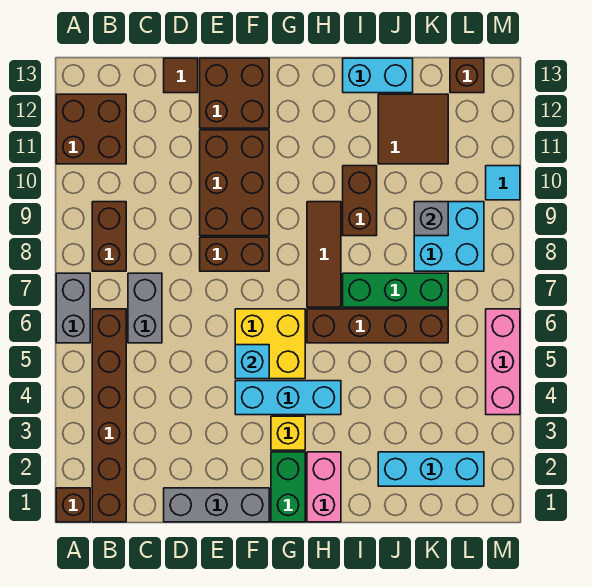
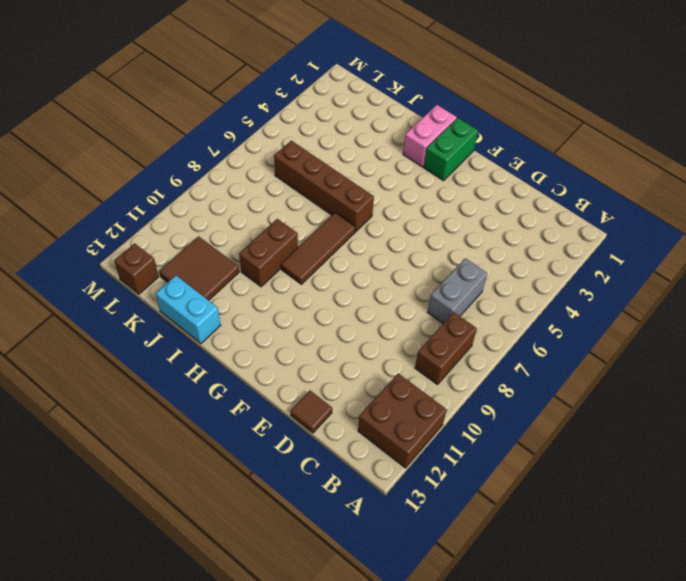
none -> brown brick A1 level 1
none -> grey brick A6:A7 level 1
none -> brown brick B1:B6 level 1

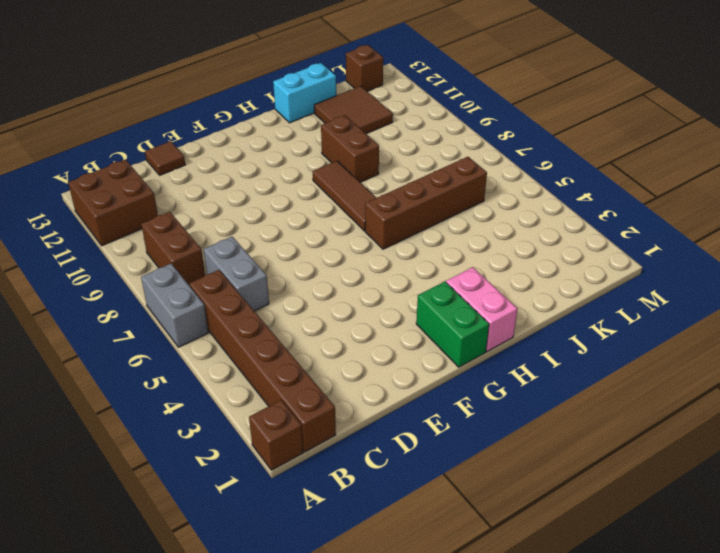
none -> grey brick D1:F1 level 1
none -> brown brick E8:F8 level 1
none -> brown brick E9:F11 level 1

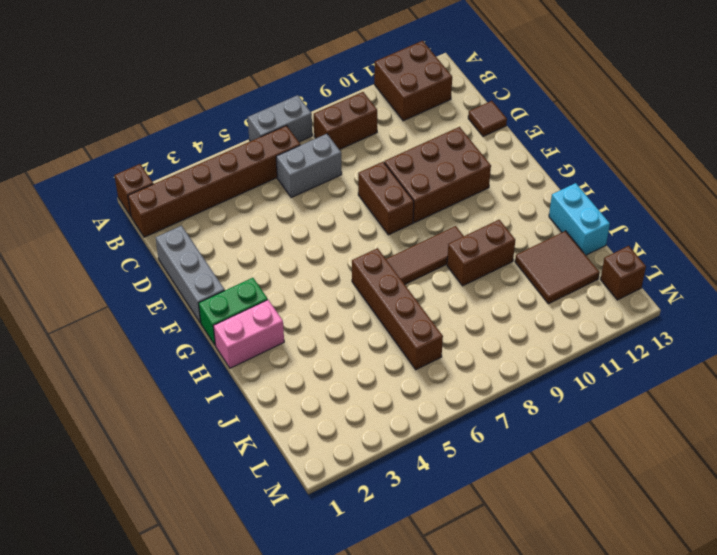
none -> brown brick E12:F13 level 1
none -> cyan brick F4:H4 level 1
none -> yellow brick F5:G6 level 1

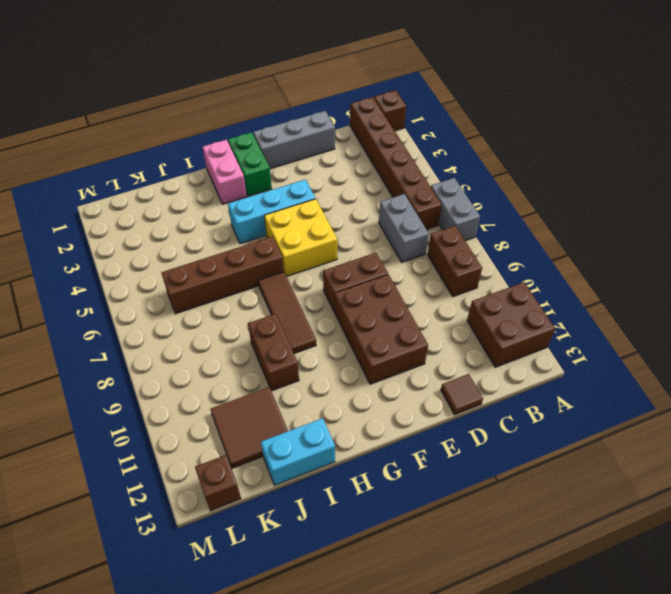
none -> brown brick E12:F13 level 1
none -> yellow brick G3 level 1
none -> green brick I7:K7 level 1

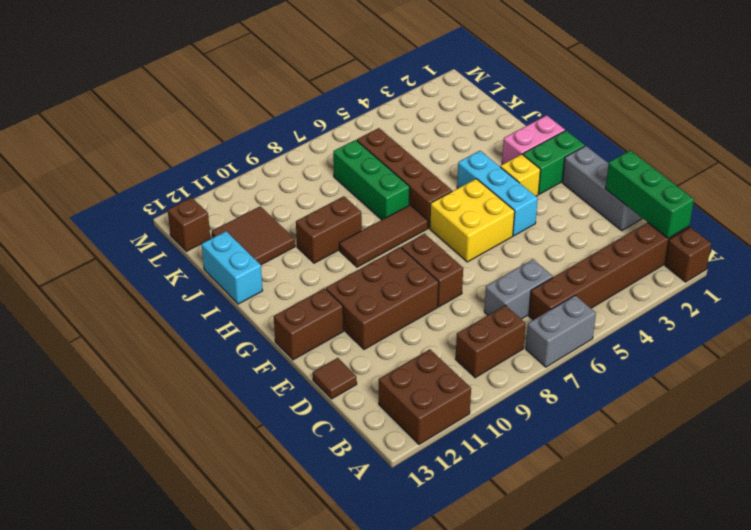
green brick B1:D1 level 2 -> none
brown brick F12:F13 level 1 -> brown brick E12:F13 level 1
none -> cyan brick J2:L2 level 1
none -> cyan brick K8:L9 level 1
none -> pink brick M4:M6 level 1

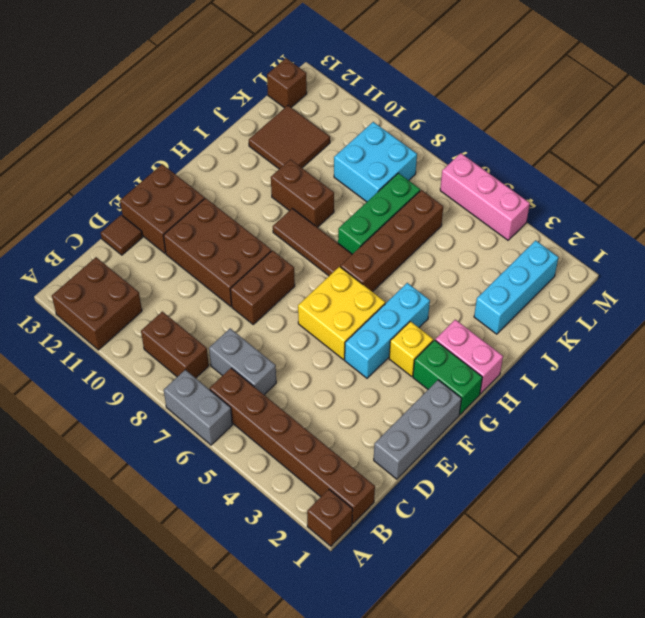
none -> cyan brick I13:J13 level 1
none -> cyan tile M10 level 1
none -> cyan brick F5 level 2

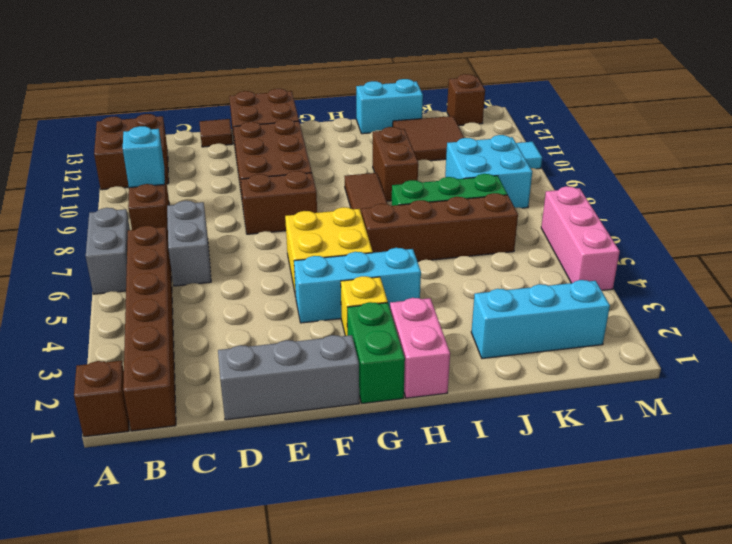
cyan brick B9 level 2 -> cyan brick F5 level 2
none -> grey brick K9 level 2

